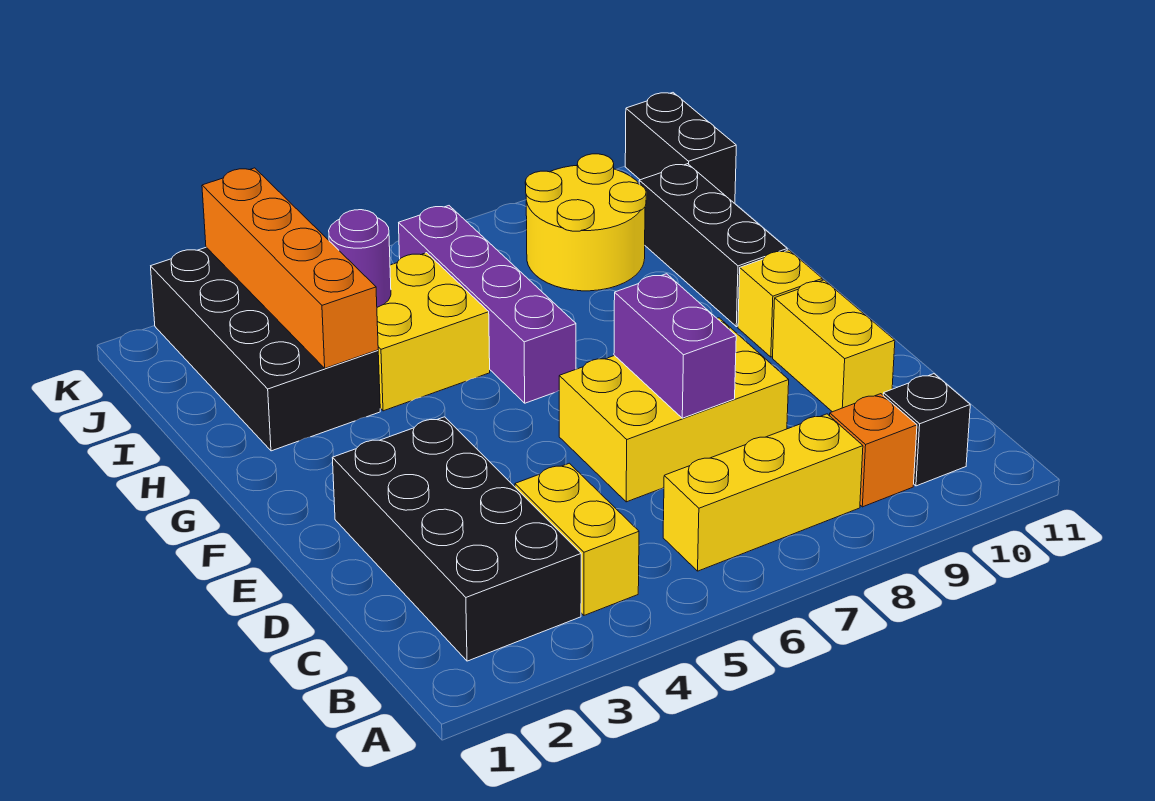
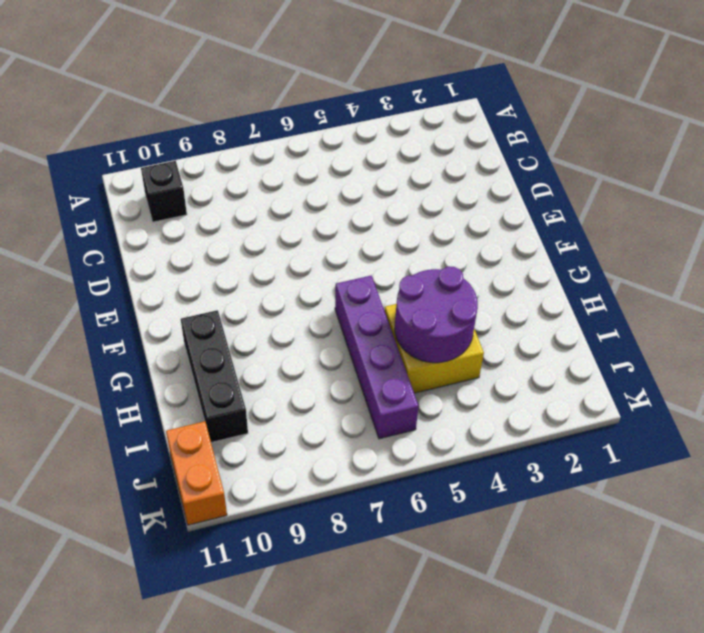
purple round brick H4:I5 level 2 -> purple round brick I4 level 2
orange brick J11:K11 level 1 -> black brick J11:K11 level 1
none -> black brick B2:E3 level 1
none -> yellow brick B4:C4 level 1
none -> yellow brick B6:B8 level 1

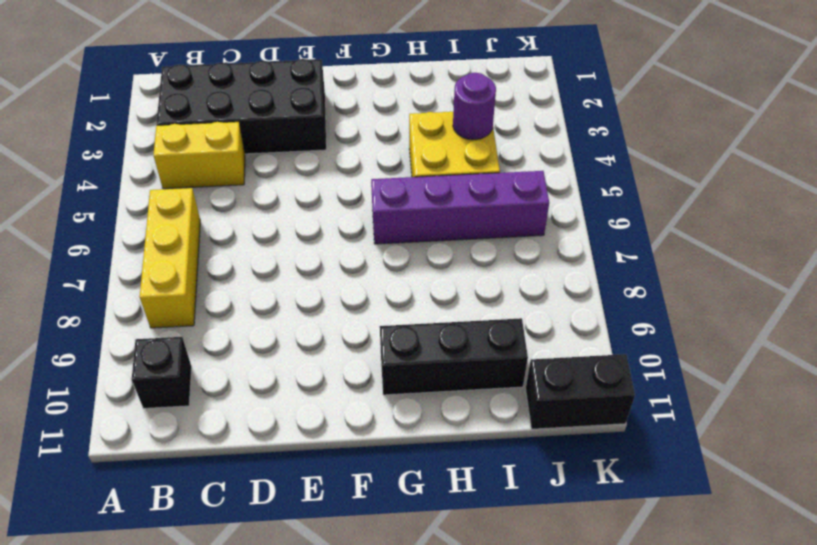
none -> orange brick B9 level 1
none -> yellow brick D6:E8 level 1
none -> yellow brick D10:E10 level 1

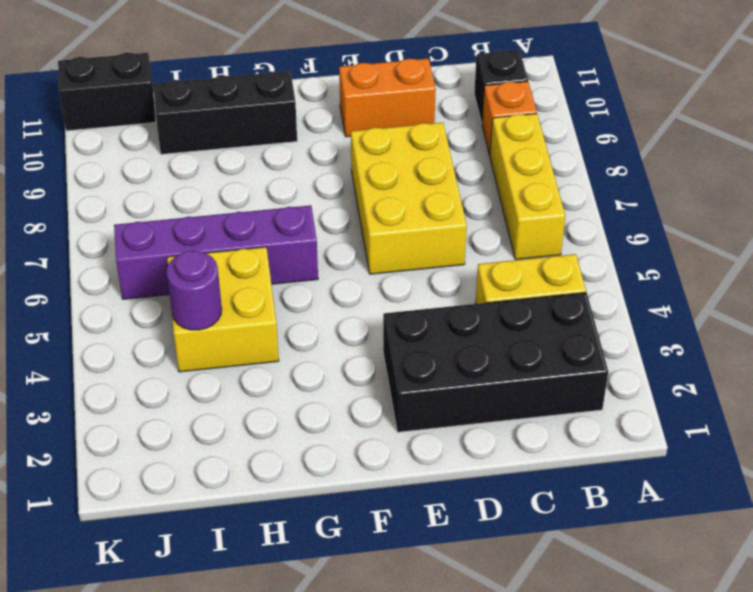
orange brick D10:E10 level 1 -> yellow brick D10:E10 level 1
none -> yellow brick F10 level 1
none -> black brick H2:K3 level 1
none -> yellow round brick I8:J9 level 1

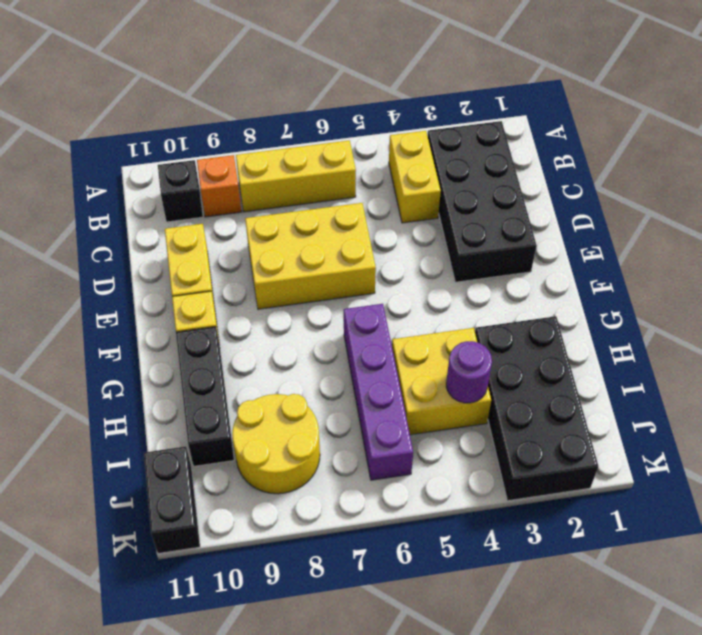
none -> purple brick D7:E7 level 2
none -> orange brick H3:K3 level 2

